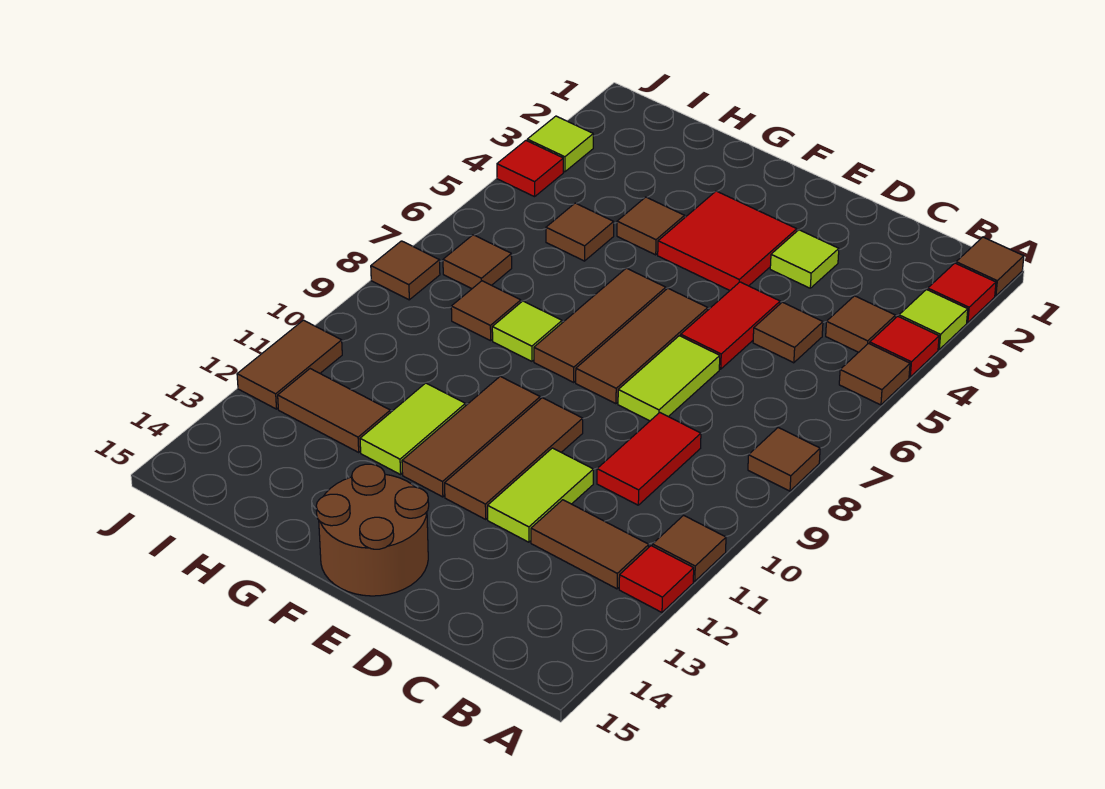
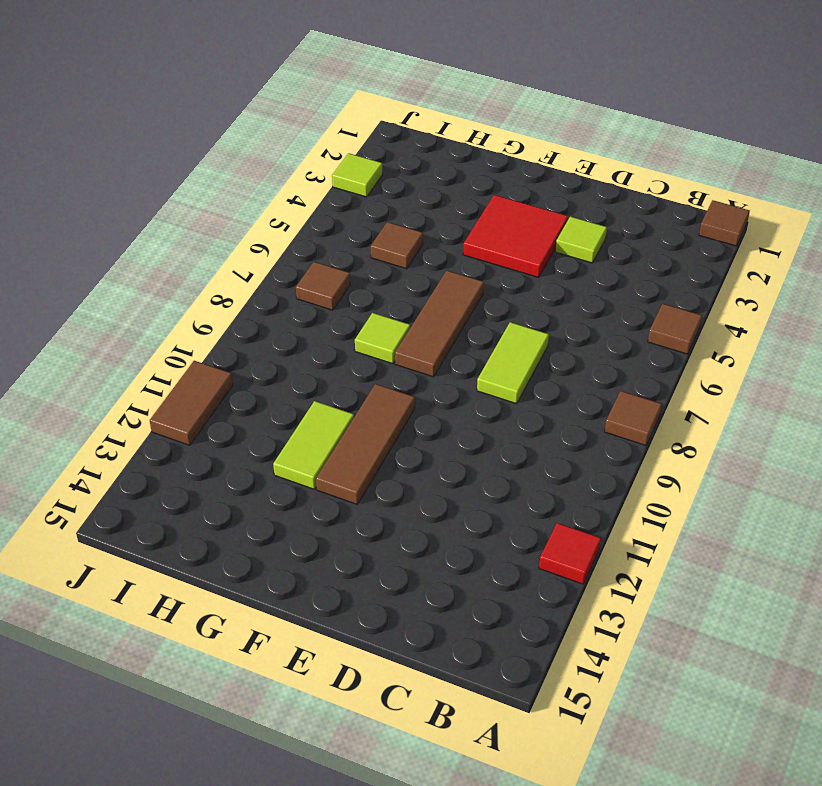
none -> red tile A2 level 1
none -> lime tile A3 level 1
none -> red tile A4 level 1
none -> brown tile A11 level 1

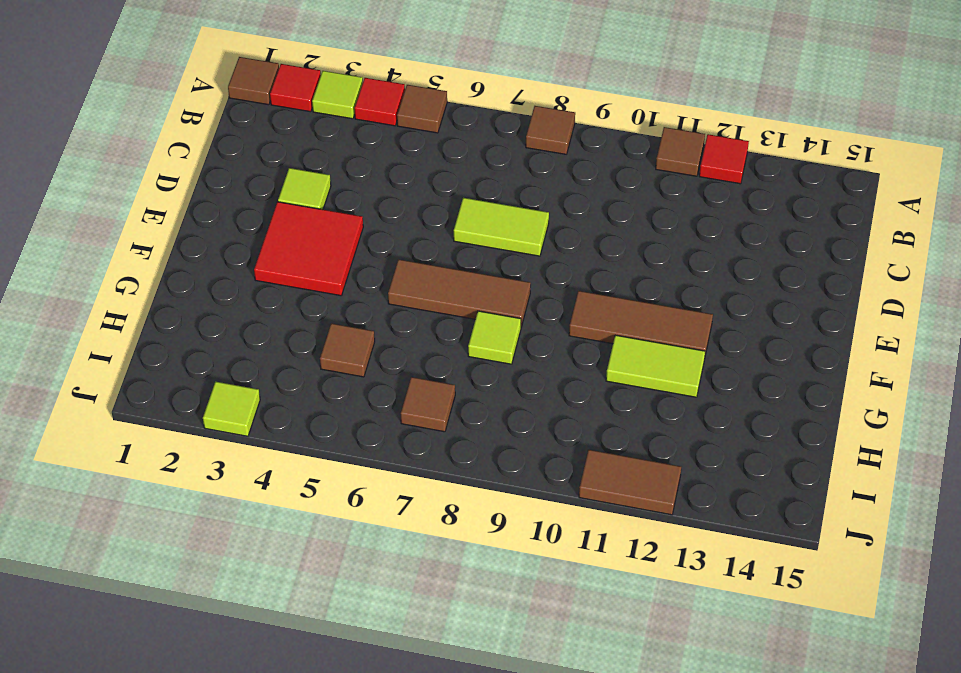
none -> brown tile B4 level 1
none -> brown tile B12:C12 level 1
none -> brown tile C5 level 1
none -> red tile C9:C10 level 1

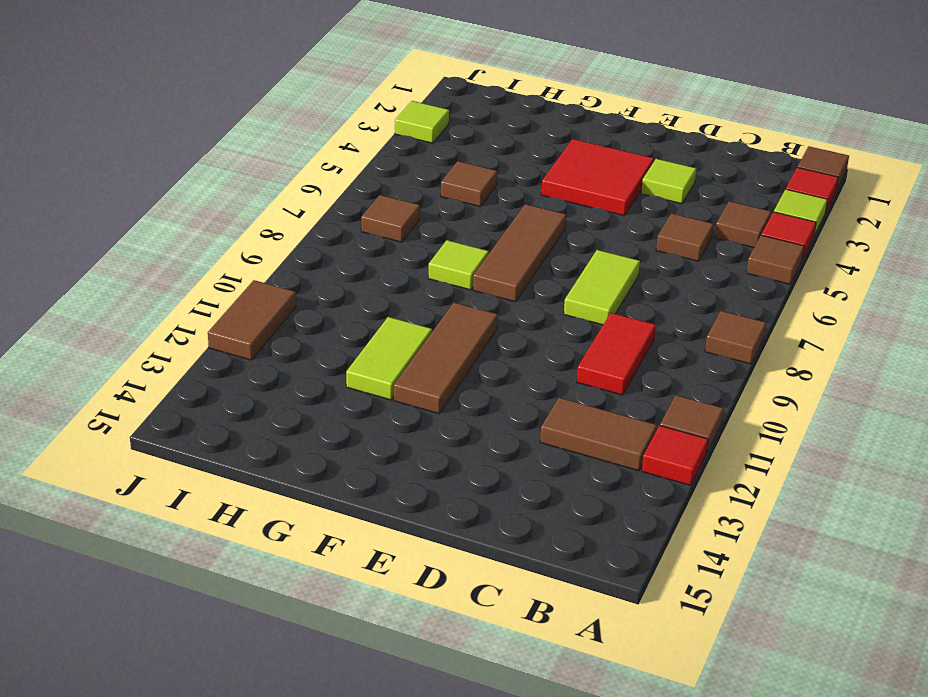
none -> red tile D5:D6 level 1
none -> lime tile D11:D12 level 1
none -> brown tile E6:E8 level 1
none -> brown tile E10:E12 level 1

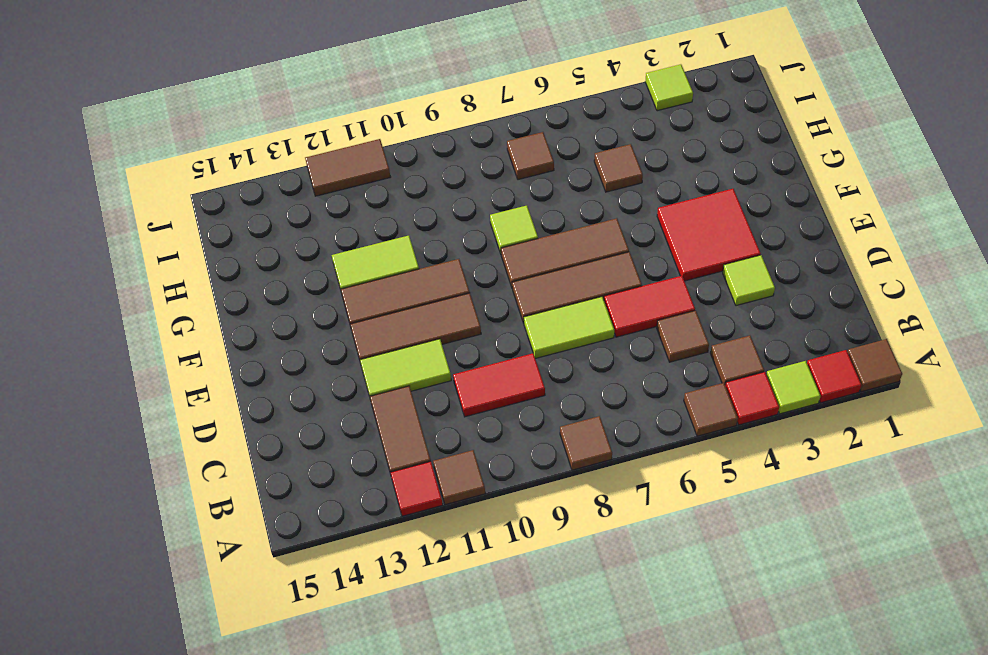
none -> brown round brick E14:F15 level 1
none -> brown tile G4 level 1
none -> brown tile H8 level 1
none -> brown tile H12:I12 level 1

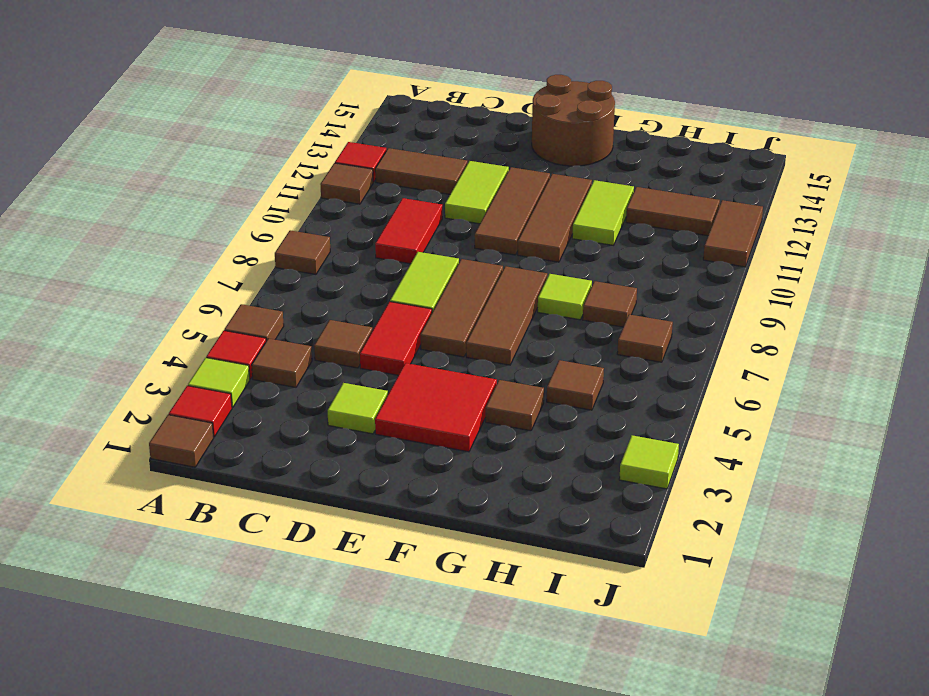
none -> red tile J4 level 1
none -> brown tile J8 level 1

